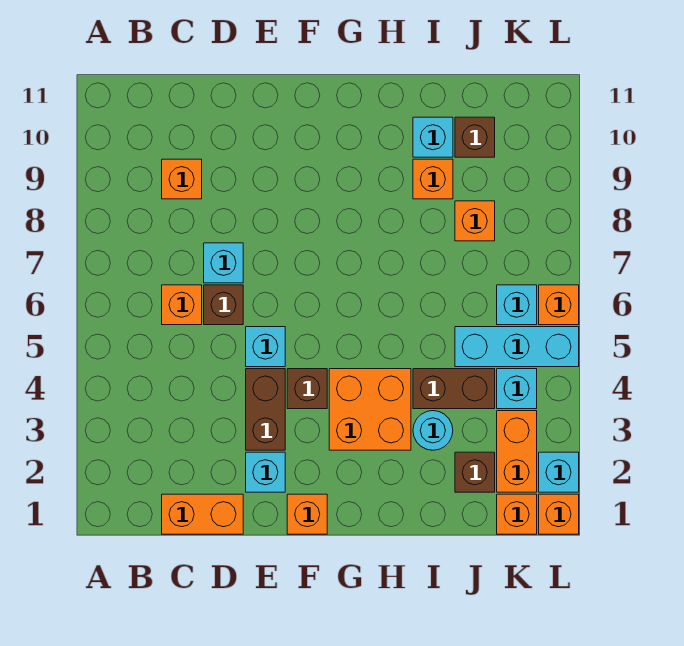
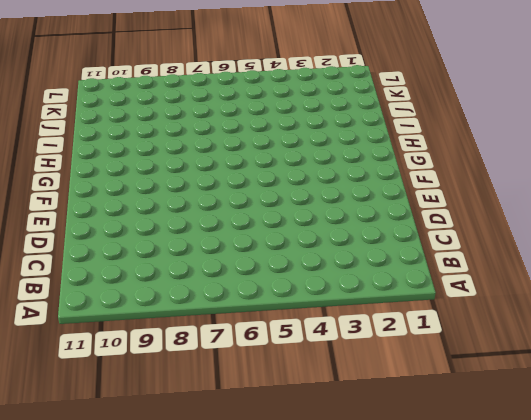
none -> orange brick C1:D1 level 1
none -> orange brick C6 level 1
none -> orange brick C9 level 1

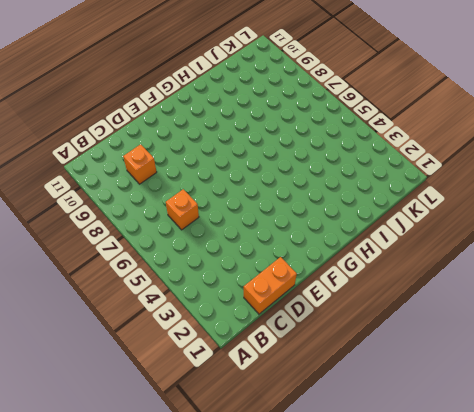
none -> brown brick D6 level 1
none -> cyan brick D7 level 1
none -> cyan brick E2 level 1

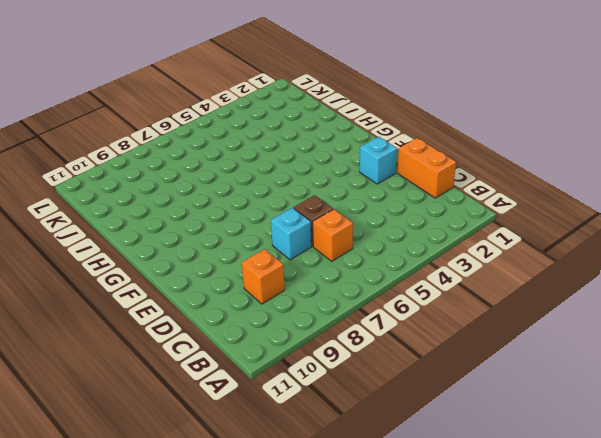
none -> brown brick E3:E4 level 1
none -> cyan brick E5 level 1
none -> orange brick F1 level 1

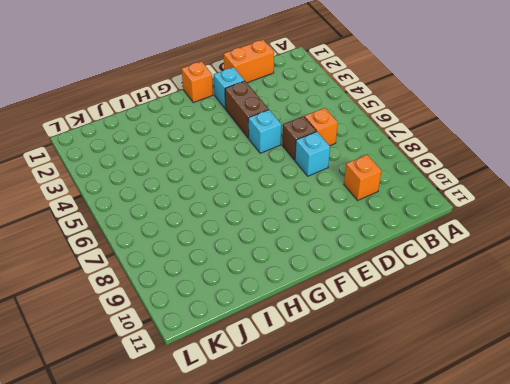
none -> brown brick F4 level 1
none -> orange brick G3:H4 level 1
none -> cyan round brick I3 level 1

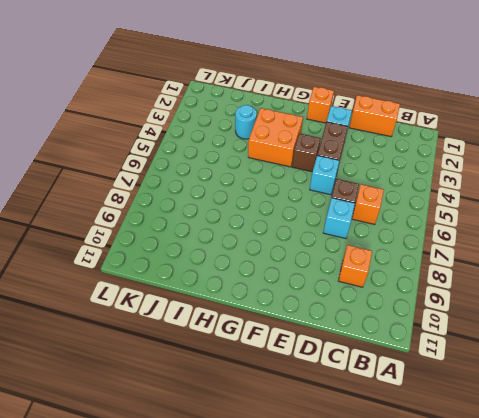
none -> brown brick I4:J4 level 1
none -> orange brick I9 level 1
none -> cyan brick I10 level 1

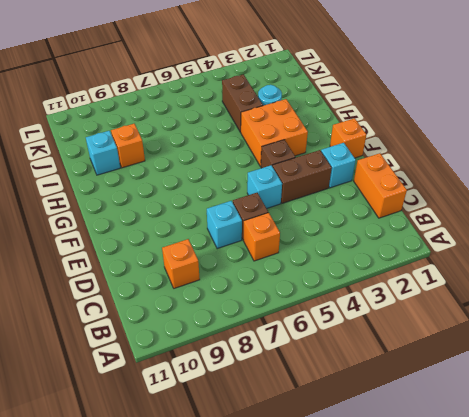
none -> brown brick J2 level 1
none -> cyan brick J5:L5 level 1
none -> orange brick J8 level 1

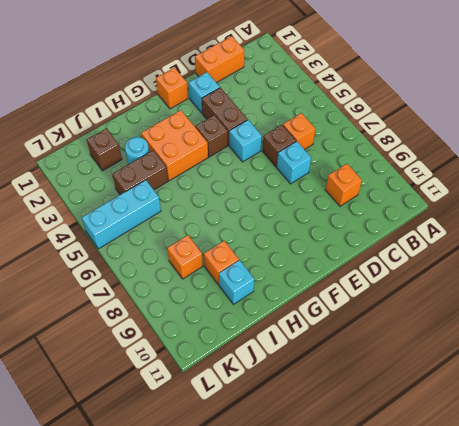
none -> brown brick J10 level 1
none -> orange brick K1 level 1
none -> orange brick K2:K3 level 1

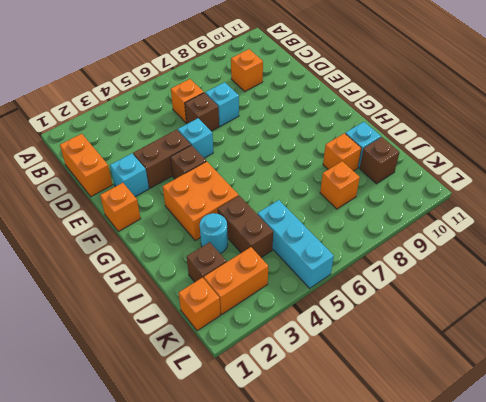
none -> cyan brick K4 level 1
none -> cyan brick K6 level 1
none -> orange brick L1 level 1

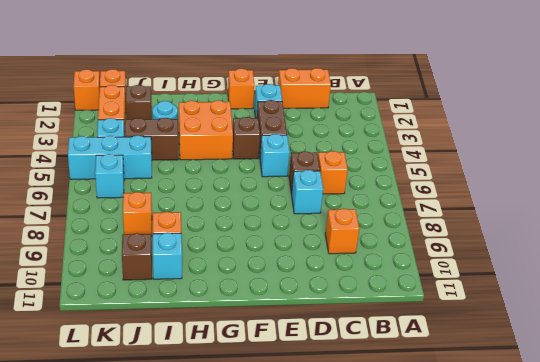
none -> cyan brick L2 level 1
none -> orange brick L6 level 1

